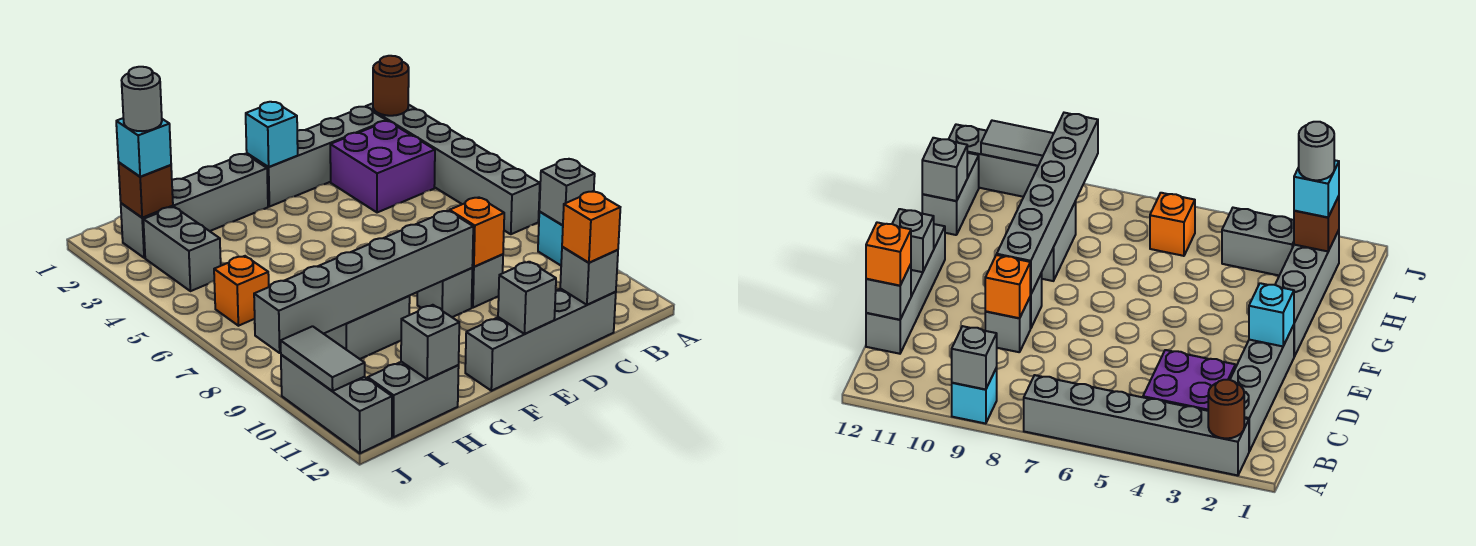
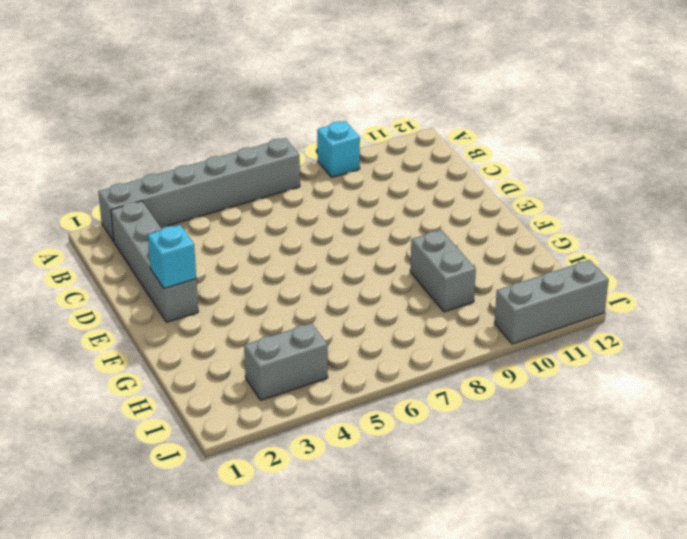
none -> purple brick B3:C4 level 1
none -> grey brick C12:F12 level 1
none -> grey brick D9 level 1

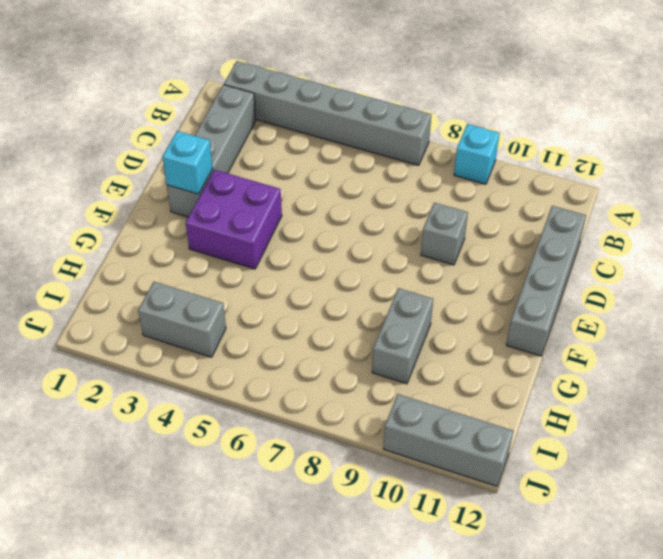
purple brick E3:F4 level 1 -> purple brick B3:C4 level 1
none -> grey brick E9 level 1
none -> grey brick F2:I2 level 1
none -> grey brick H12:I12 level 1

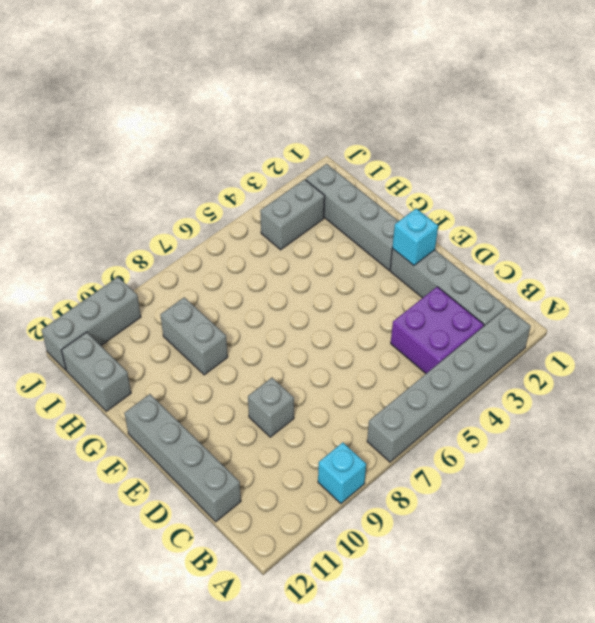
none -> grey brick E9 level 1
none -> orange brick I6 level 1
none -> brown round brick A2 level 2

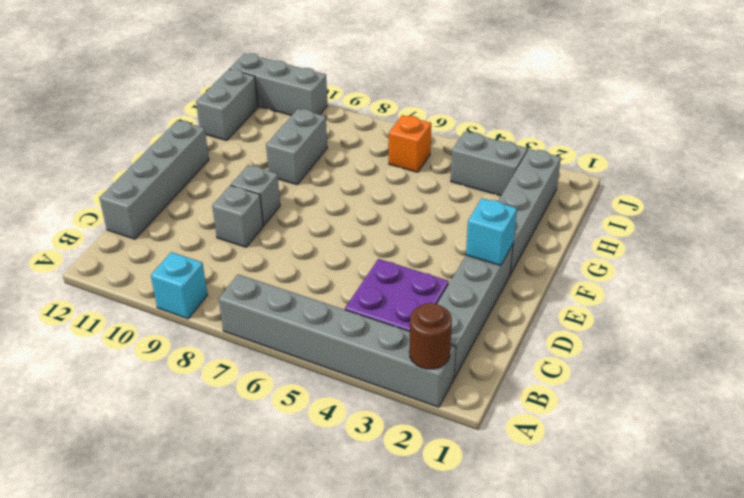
none -> grey brick A9 level 2
none -> grey brick C12 level 2
none -> orange brick D9 level 2

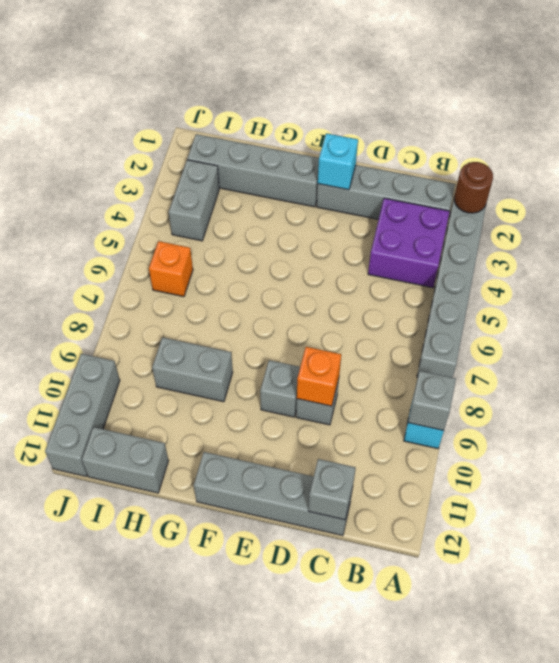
none -> grey brick E9:J9 level 2
none -> grey brick E12 level 2
none -> grey brick H12 level 2

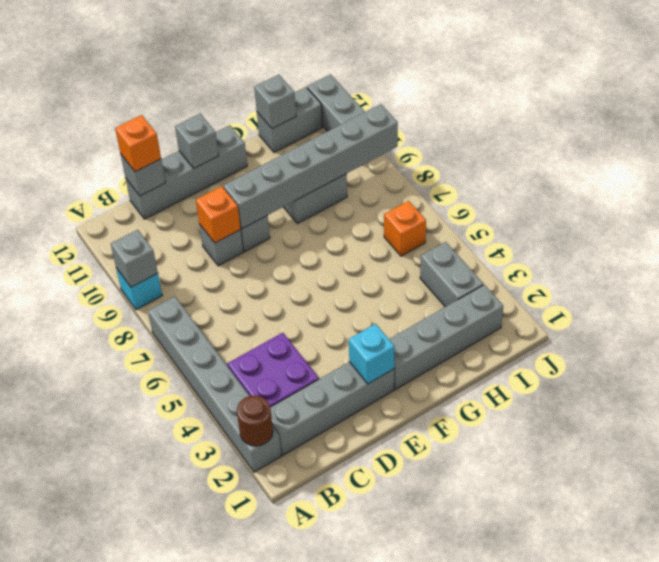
none -> brown brick I2 level 2
none -> grey tile J10:J11 level 2
none -> cyan brick I2 level 3

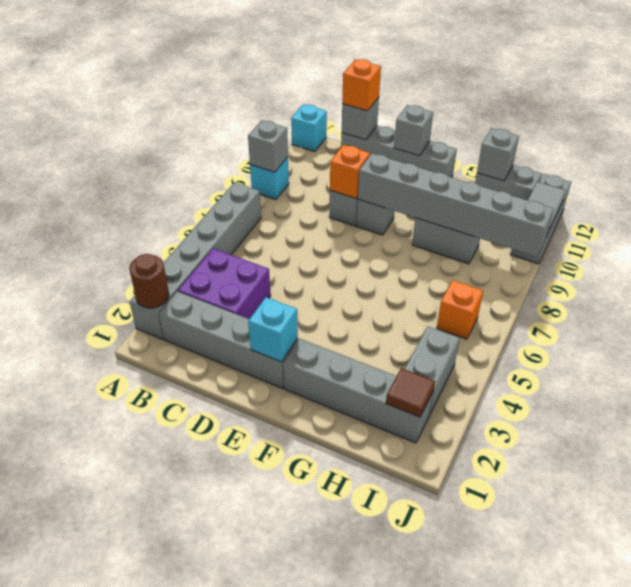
cyan brick A12 level 1 -> cyan brick I2 level 3
brown tile I2 level 2 -> brown brick I2 level 2
none -> grey round brick I2 level 4

